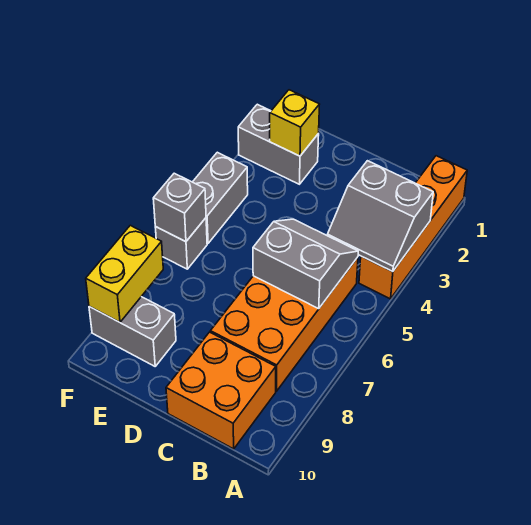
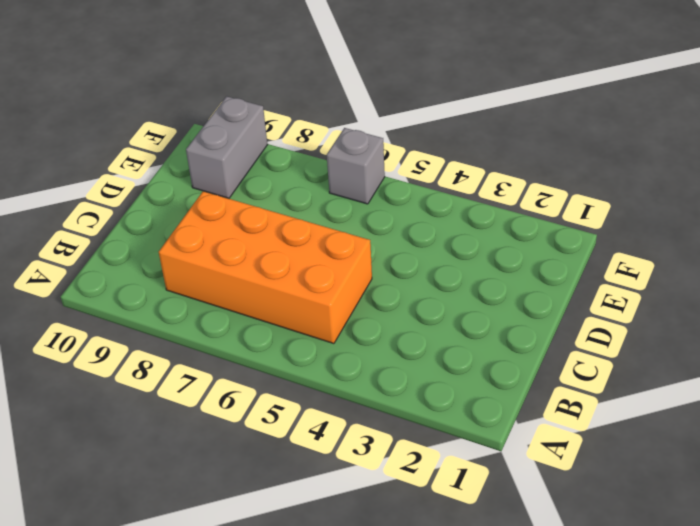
none -> orange brick A1:A4 level 1
none -> orange brick B9:C10 level 1
none -> grey brick E2:F2 level 1

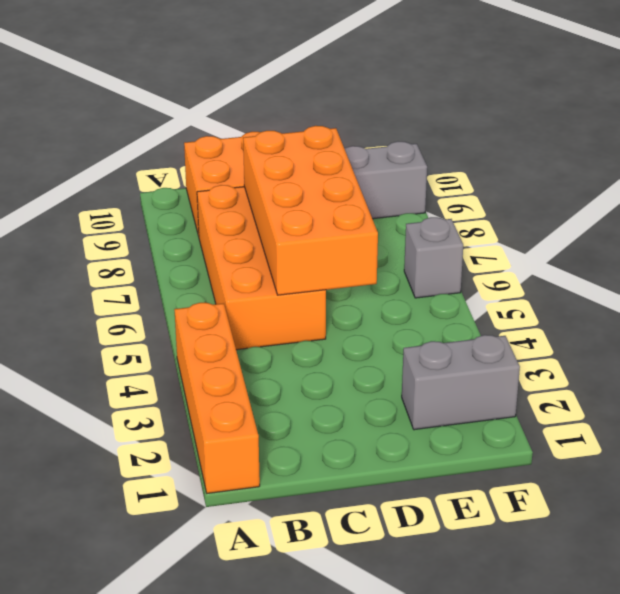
orange brick C5:D8 level 2 -> grey slope B5:C6 level 2 top 6
none -> grey brick F4:F5 level 1
none -> grey slope A3:B4 level 2 top 3
none -> yellow brick E2 level 2

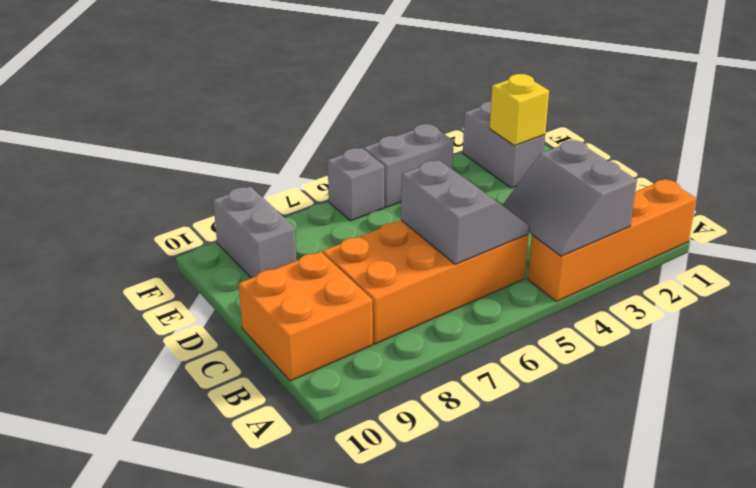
none -> grey brick F6 level 2
none -> yellow brick F8:F9 level 2

